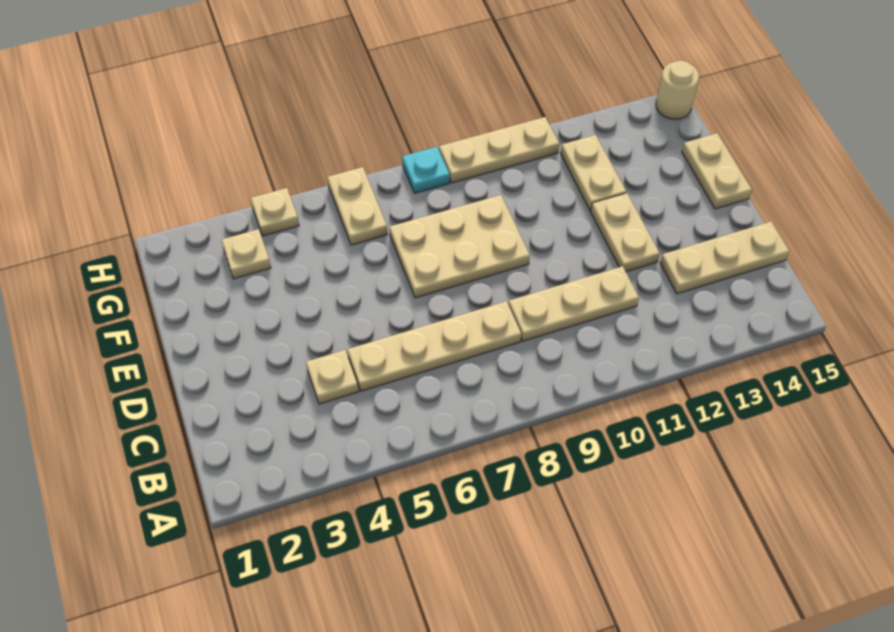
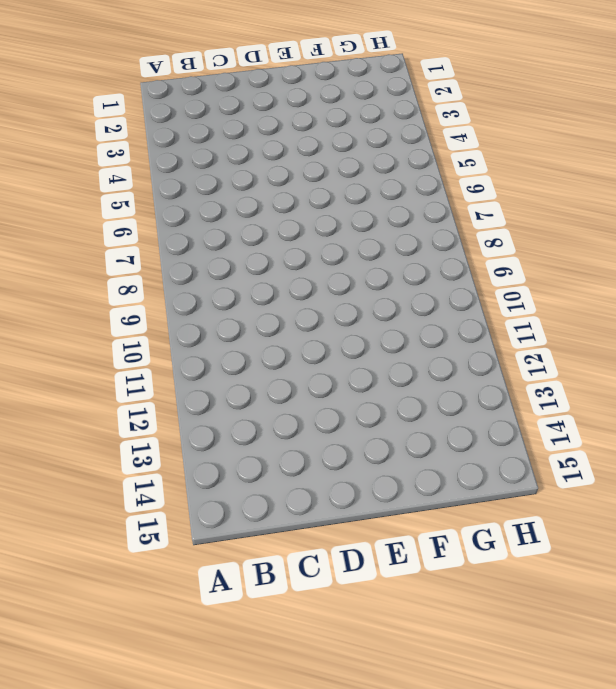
none -> tan plate C4 level 1
none -> tan plate C5:C8 level 1
none -> tan plate C9:C11 level 1

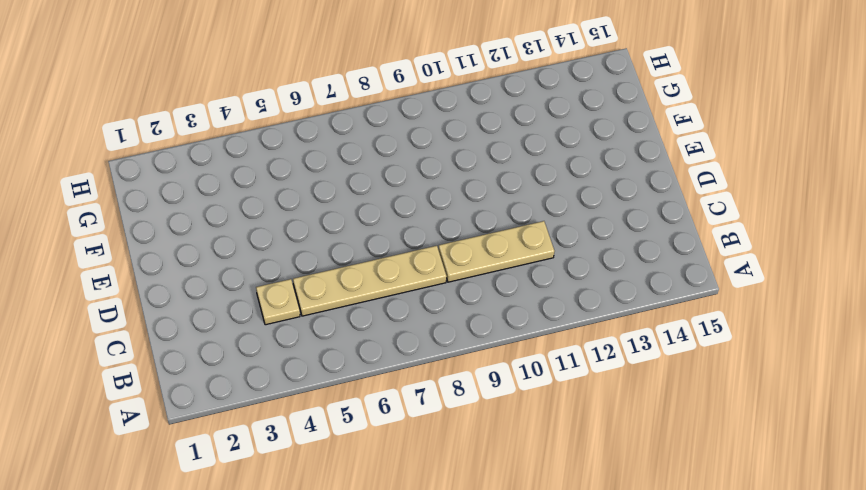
none -> tan plate C13:C15 level 1
none -> tan plate D12:E12 level 1
none -> tan plate E7:F9 level 1

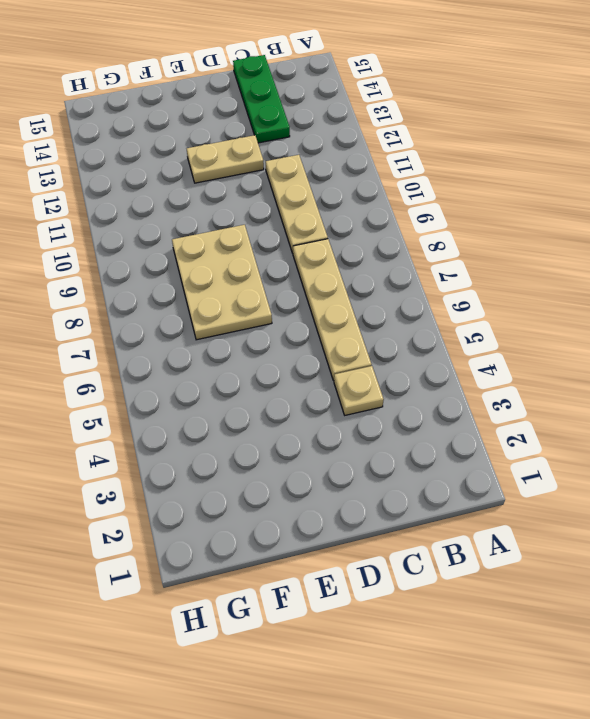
green plate C13:C15 level 1 -> tan plate C13:C15 level 1
none -> tan plate E15:F15 level 1
none -> tan plate F12:G12 level 1
none -> tan plate G3 level 1

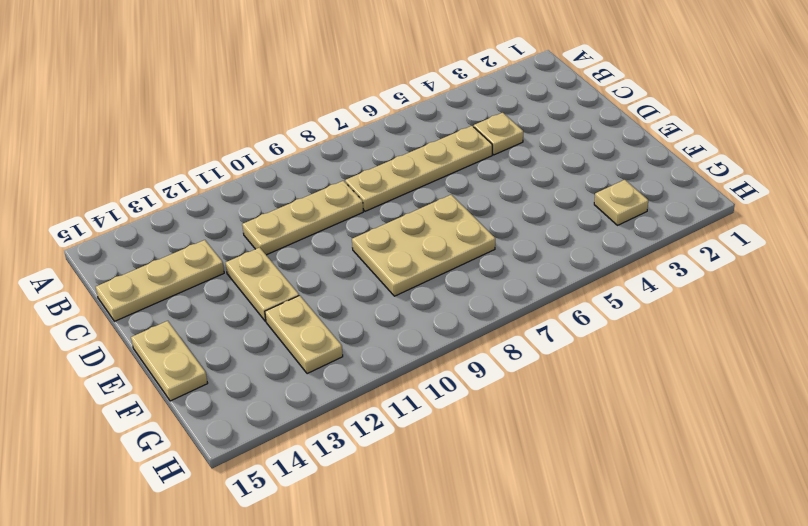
none -> tan plate G6:H6 level 1
none -> tan plate H4 level 1
none -> cyan plate H8 level 1

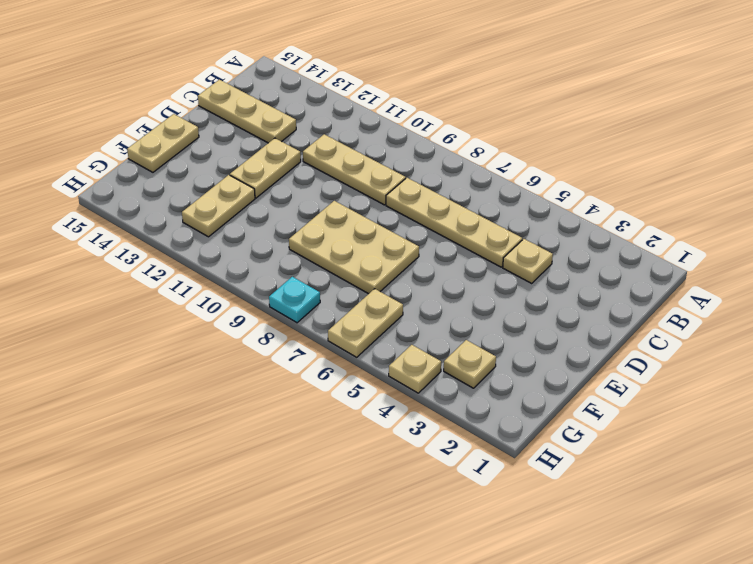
none -> tan plate H9:H11 level 1
none -> tan round brick H15 level 1

